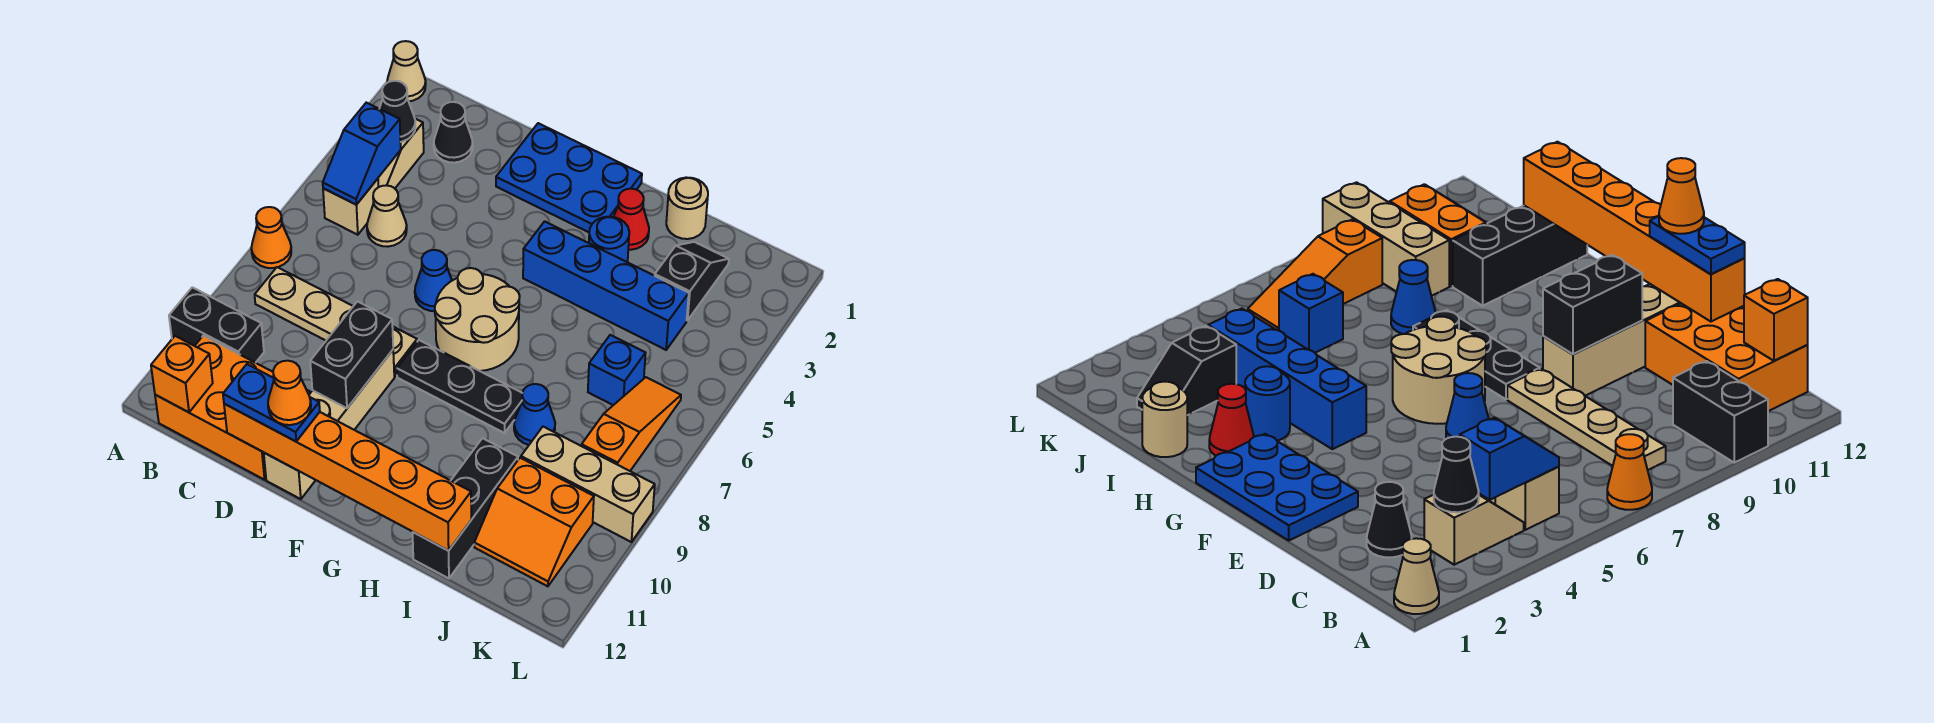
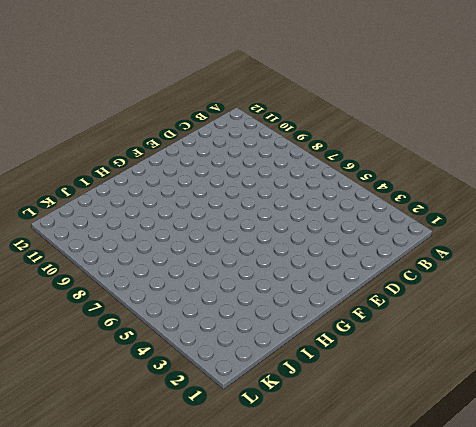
none -> tan cone A1 level 1
none -> orange cone A7 level 1
none -> black brick A10:B10 level 1
none -> tan slope B3:B4 level 1 top 3

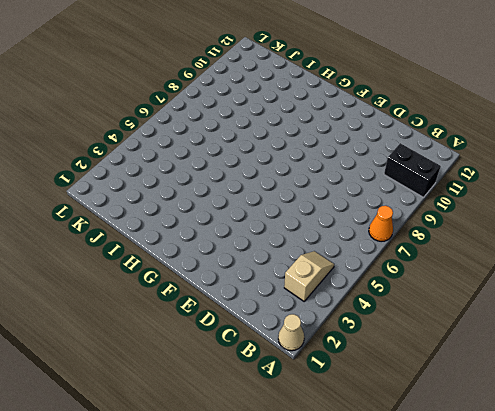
none -> tan brick B5 level 1
none -> tan plate B8:E8 level 1
none -> orange brick B11:D12 level 1
none -> black cone C2 level 1

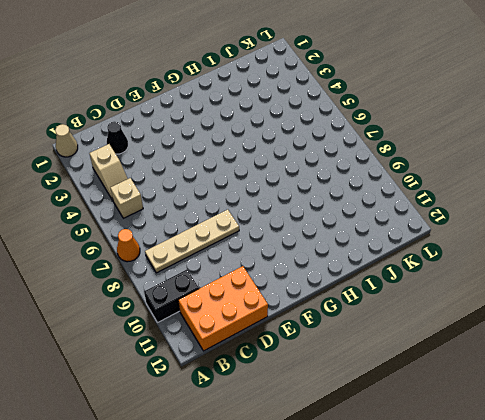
none -> tan cone C5 level 1
none -> blue plate E1:G2 level 1
none -> blue cone E6 level 1
none -> tan brick E9:E12 level 1

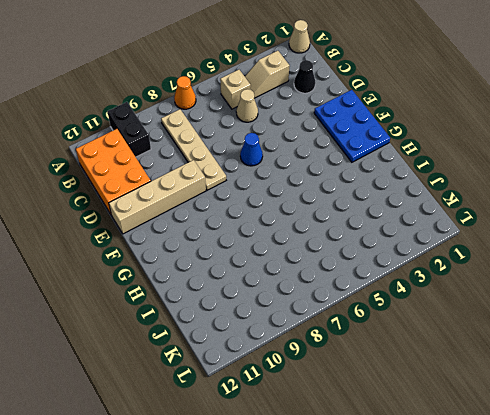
none -> tan round brick F6:G7 level 1
none -> black plate F8:H8 level 1
none -> blue brick G4:J4 level 1
none -> red cone H2 level 1

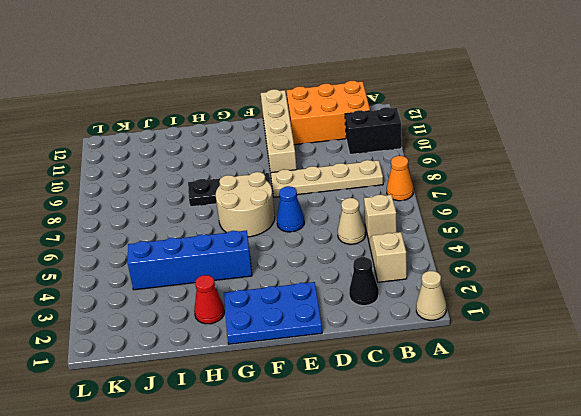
none -> blue round brick H3 level 1
none -> tan round brick I1 level 1
none -> blue cone I8 level 1
none -> black brick I10:I12 level 1

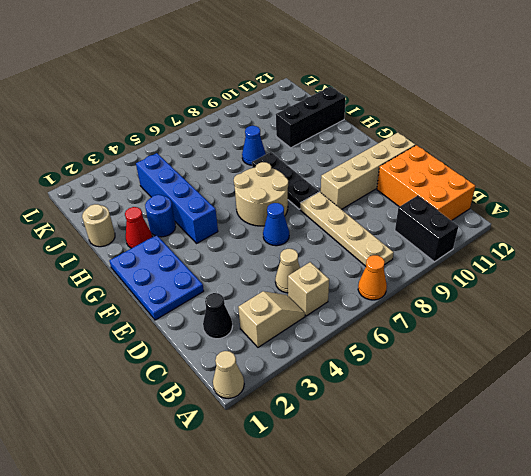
none -> black slope J2:J3 level 1 top 3
none -> blue brick J6 level 1
none -> tan brick J9:L9 level 1
none -> orange slope J10:K11 level 1 top 10

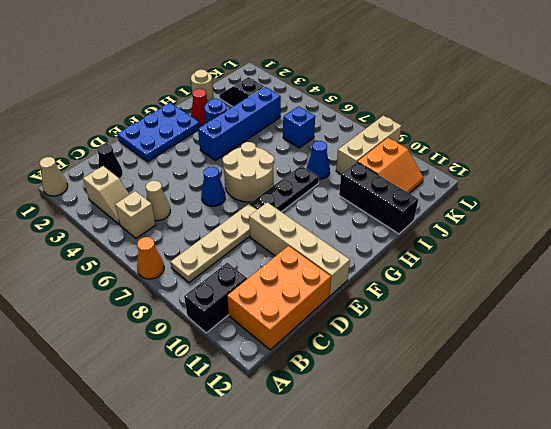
none -> orange slope K6:K8 level 1 top 8
none -> black cone B3 level 2
none -> blue slope B4:B5 level 2 top 4
none -> orange brick B12 level 2

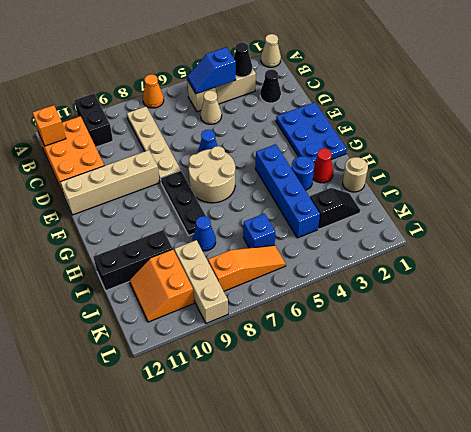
none -> orange brick D12:I12 level 2
none -> black brick E9:E10 level 2
none -> blue plate D12:E12 level 3
none -> orange cone E12 level 4

